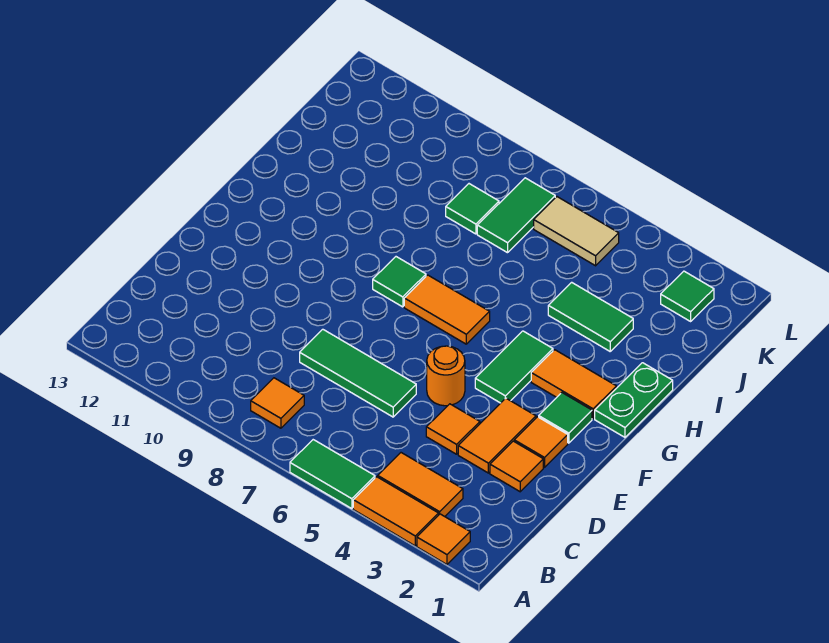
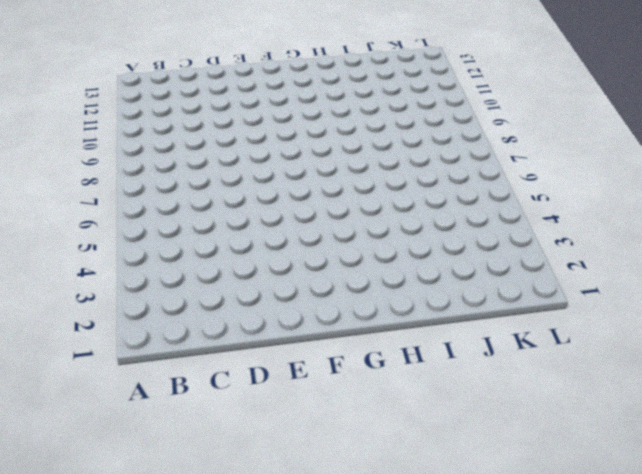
none -> orange tile A2 level 1
none -> orange tile A3:A4 level 1
none -> green tile A5:A6 level 1

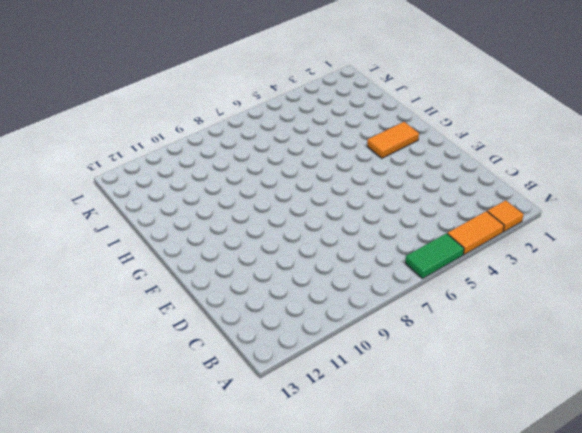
none -> orange tile B3:B4 level 1
none -> orange tile B8 level 1
none -> orange tile D2 level 1

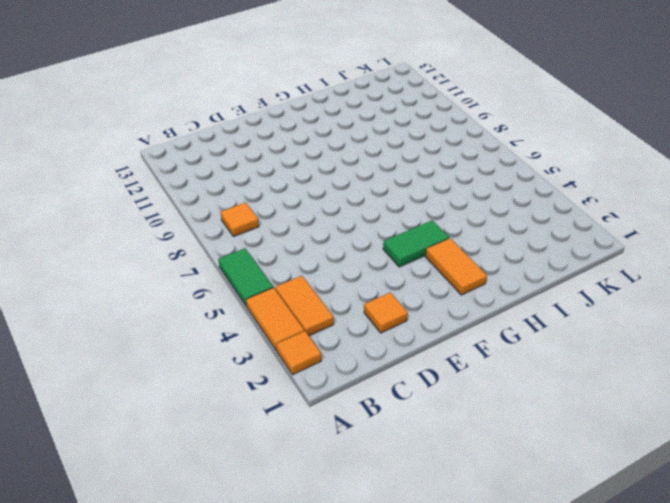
none -> orange tile D3:E3 level 1
none -> orange tile D4 level 1
none -> green tile D6:D8 level 1

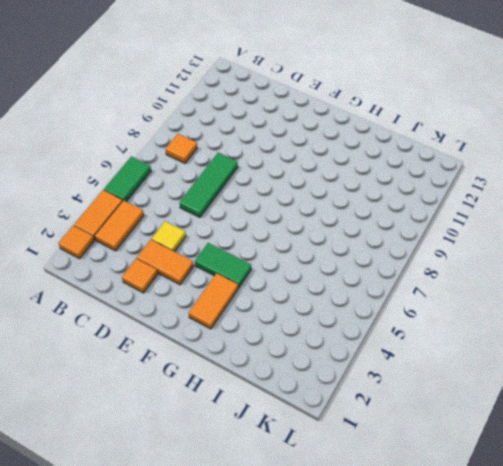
yellow tile D4 level 1 -> orange tile D4 level 1
none -> orange tile E2 level 1
none -> orange round brick E5 level 1
none -> green tile F2 level 1

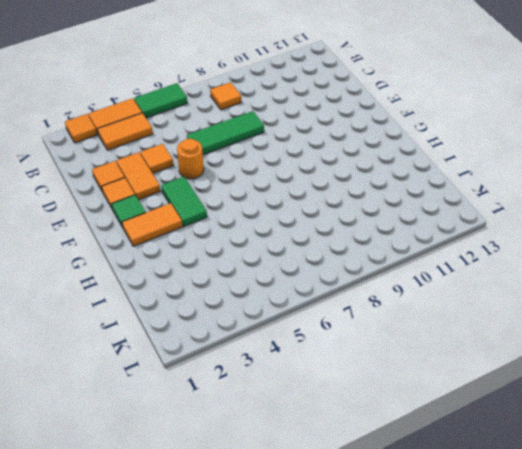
none -> green plate G1:H1 level 1
none -> orange tile G6:G7 level 1
none -> green tile G8 level 1

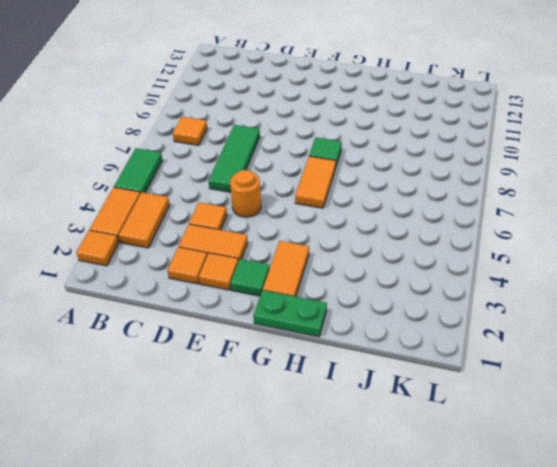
none -> green tile F4:G4 level 1
none -> green tile I3:I4 level 1
none -> green tile J7:K7 level 1

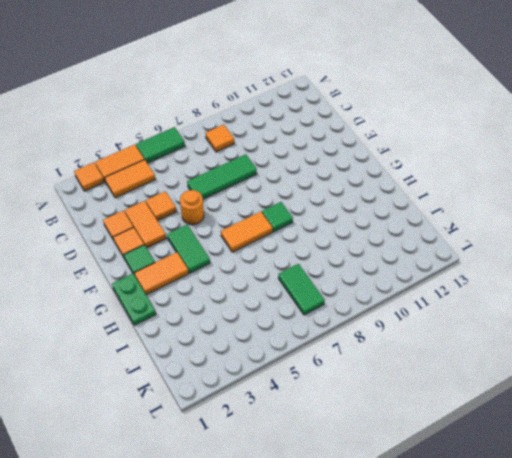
none -> green tile I3:I4 level 1
none -> green tile J8 level 1
none -> green tile K2 level 1

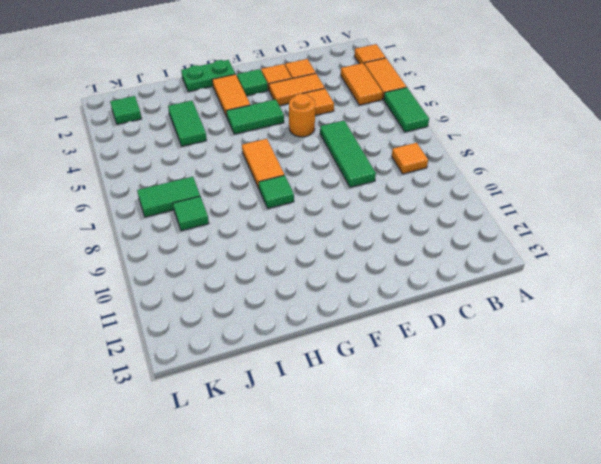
none -> tan tile K5:K6 level 1

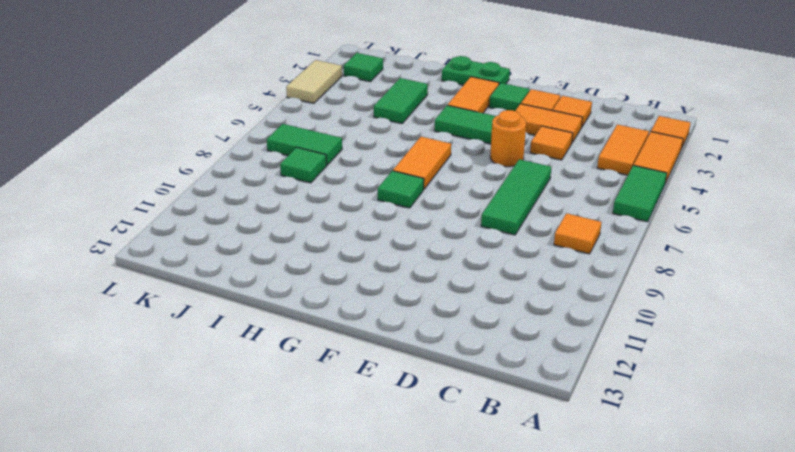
tan tile L3:L4 level 1 -> tan tile K5:K6 level 1

